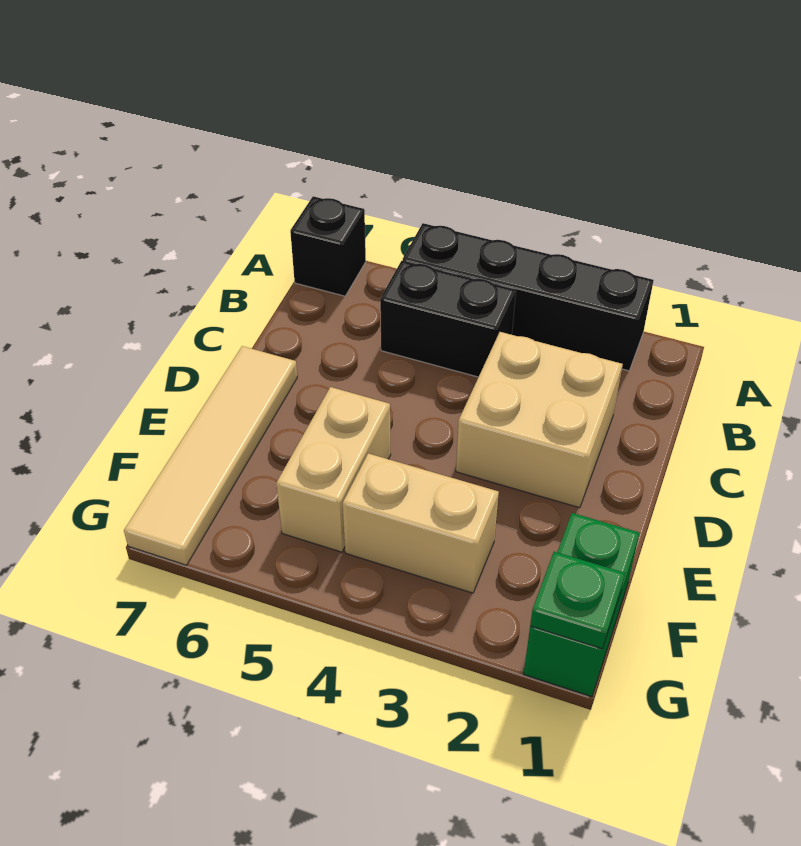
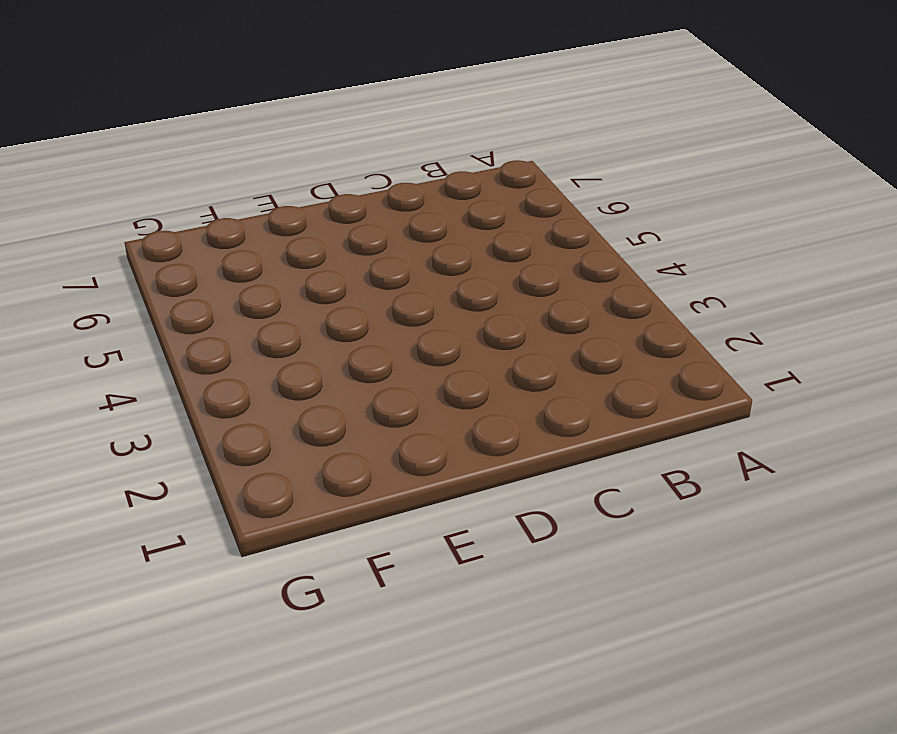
none -> black brick A2:A5 level 1
none -> black brick A7 level 1

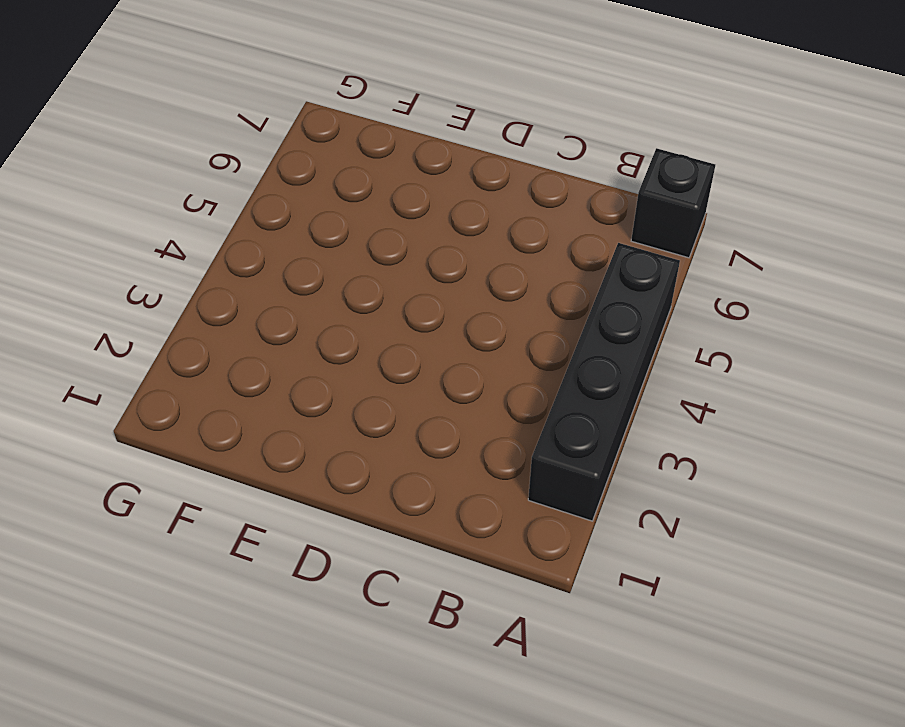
none -> black brick B4:B5 level 1
none -> tan brick C2:D3 level 1

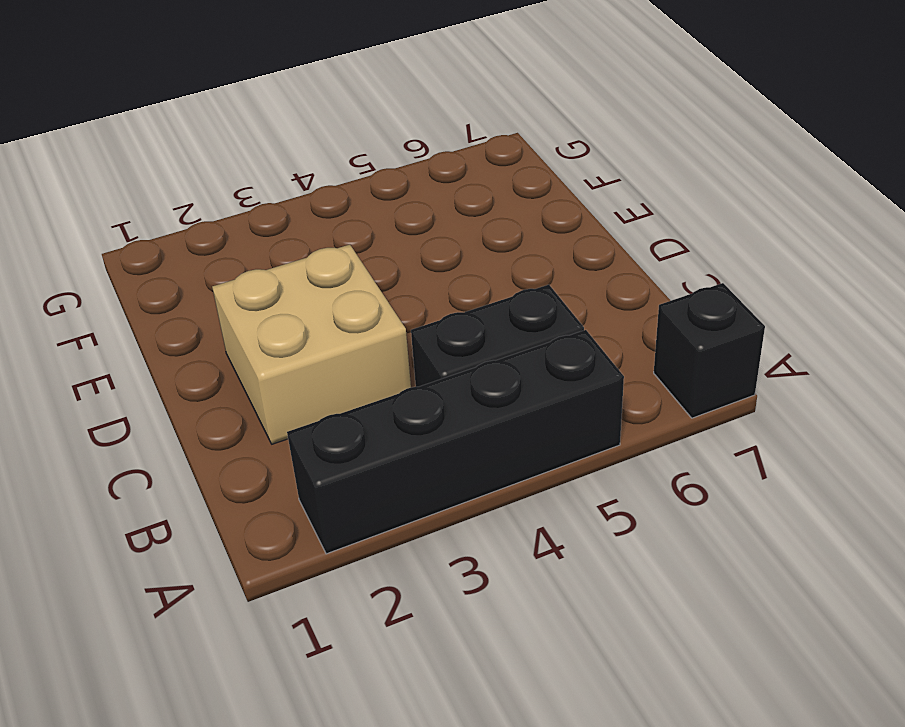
none -> tan tile D7:G7 level 1
none -> tan brick E5:F5 level 1

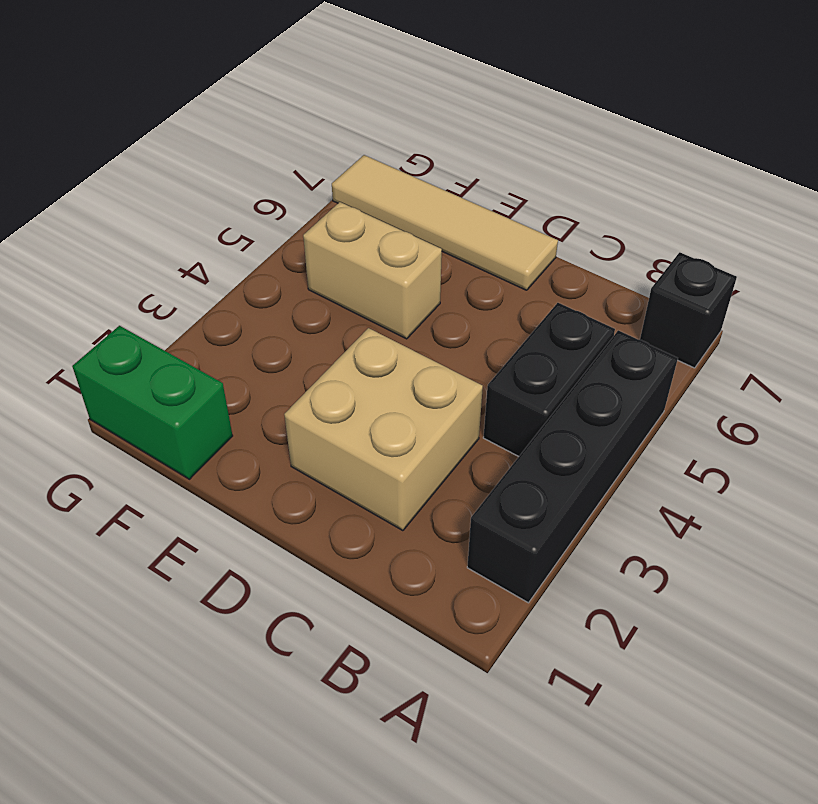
none -> tan brick F3:F4 level 1
none -> green plate G1 level 2

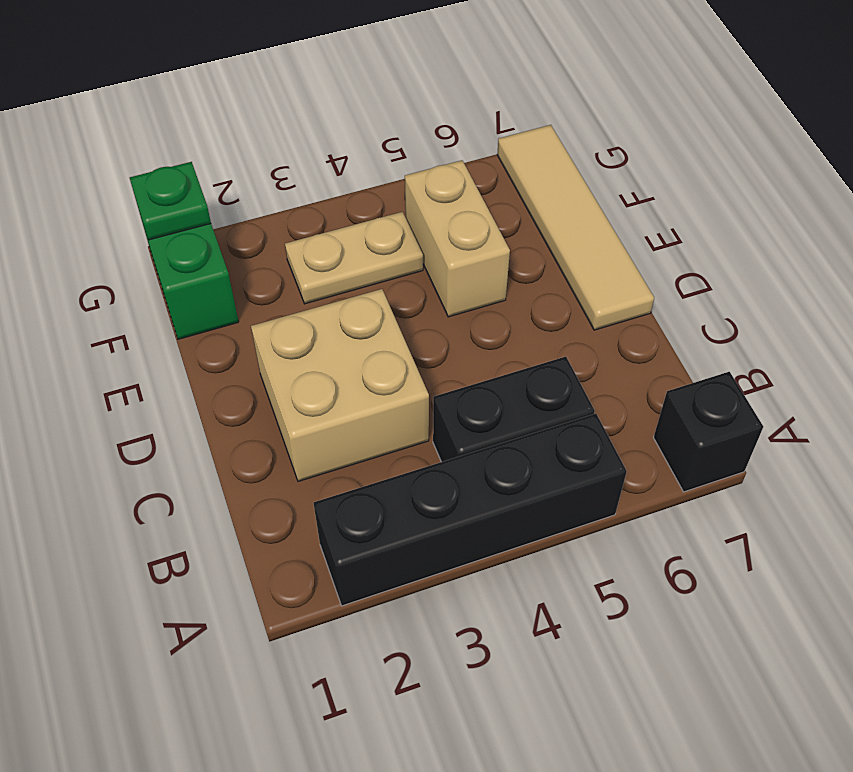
tan plate F3:F4 level 1 -> tan brick F3:F4 level 1

